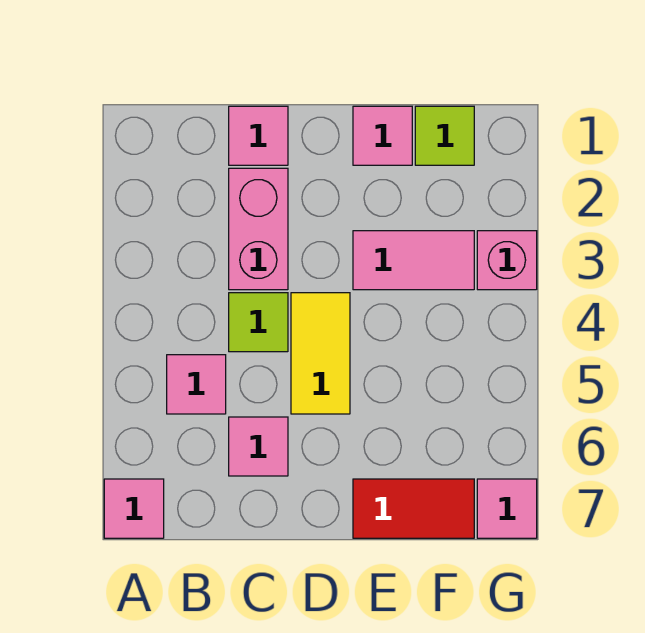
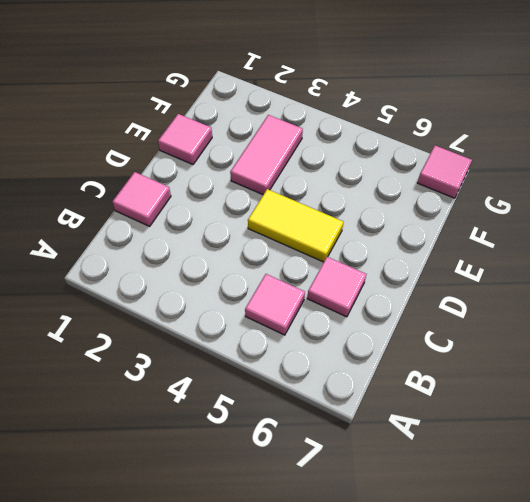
none -> pink tile A7 level 1
none -> pink brick C2:C3 level 1
none -> lime tile C4 level 1

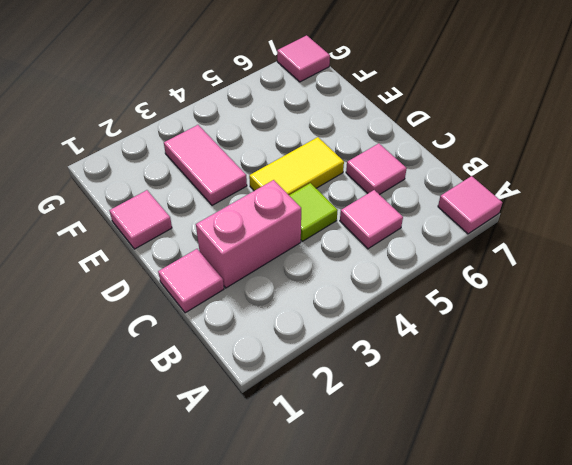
none -> red tile E7:F7 level 1
none -> lime tile F1 level 1
none -> pink brick G3 level 1

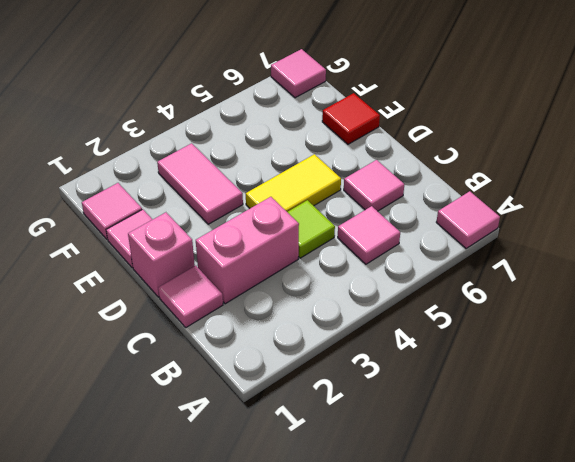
pink brick D1 level 1 -> pink brick G3 level 1
red tile E7 level 1 -> red tile E7:F7 level 1
pink tile F1 level 1 -> lime tile F1 level 1

